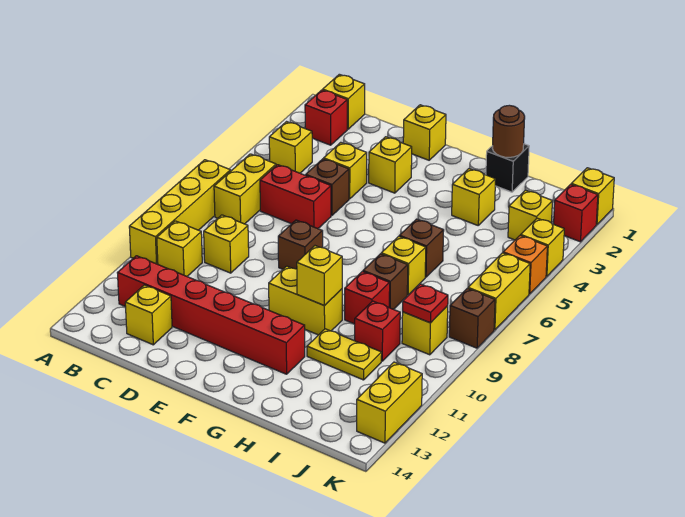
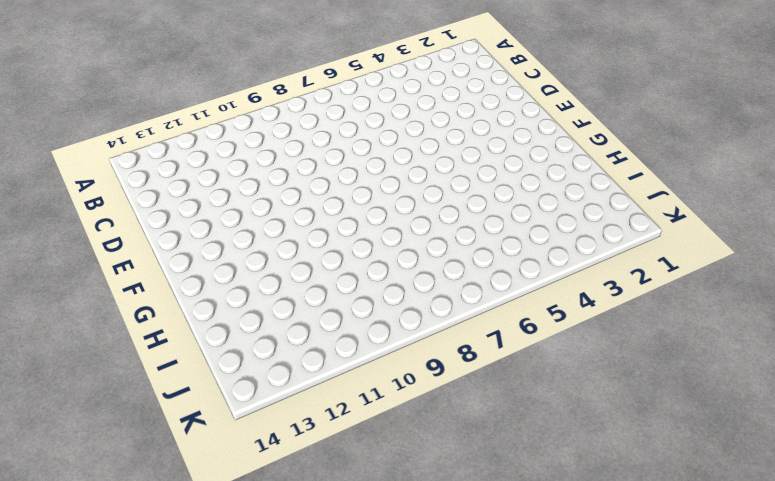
none -> yellow brick A7:A10 level 1
none -> yellow brick B1 level 1
none -> red brick B2 level 1
none -> yellow brick B4 level 1

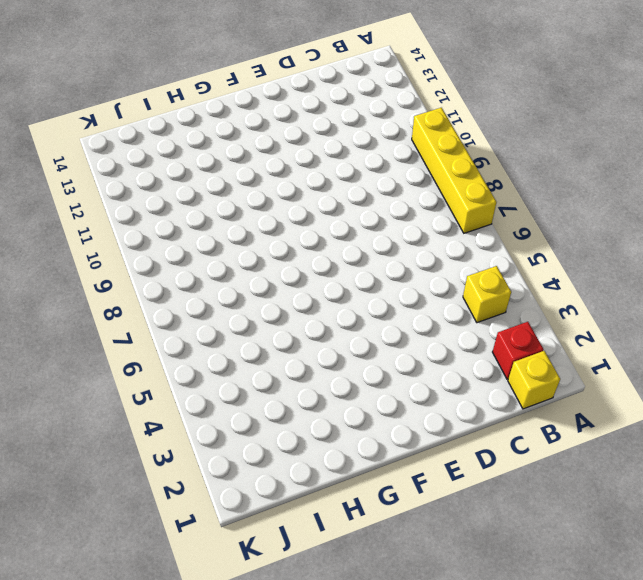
none -> yellow brick B6:B7 level 1
none -> yellow brick B10 level 1
none -> red brick B12:G12 level 1
none -> red brick C6:D6 level 1

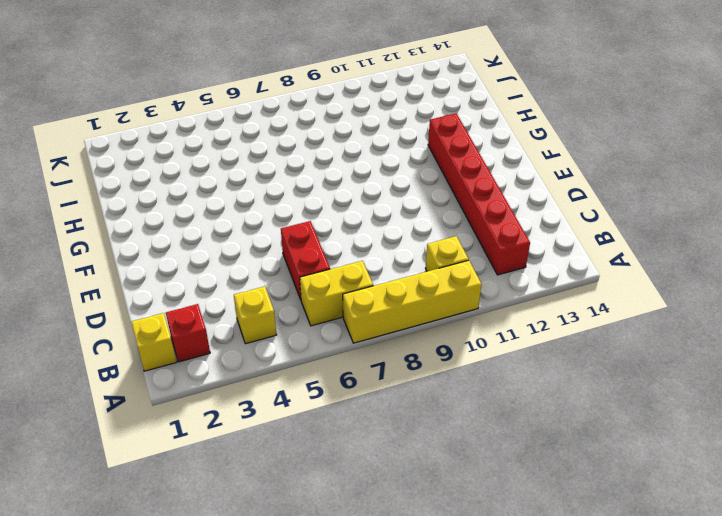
none -> yellow brick C9 level 1
none -> yellow brick C13 level 1
none -> yellow brick D4 level 1
none -> brown brick D5 level 1

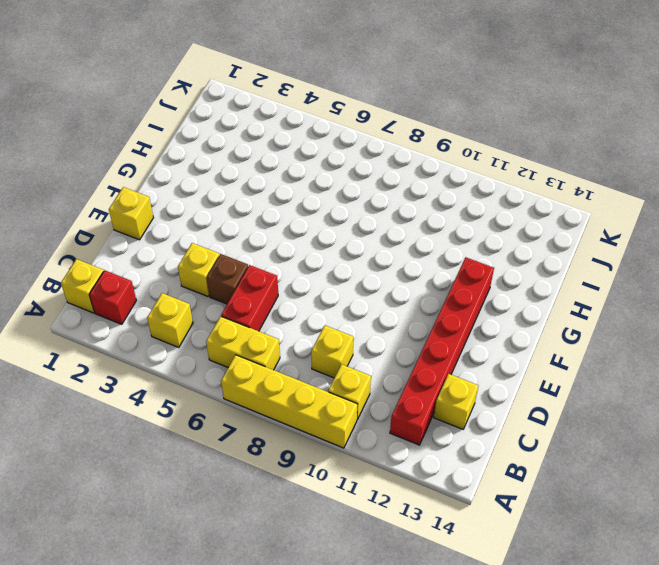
none -> yellow brick E3 level 1
none -> brown brick E8 level 1
none -> yellow brick F10:G10 level 1
none -> black brick H1 level 1

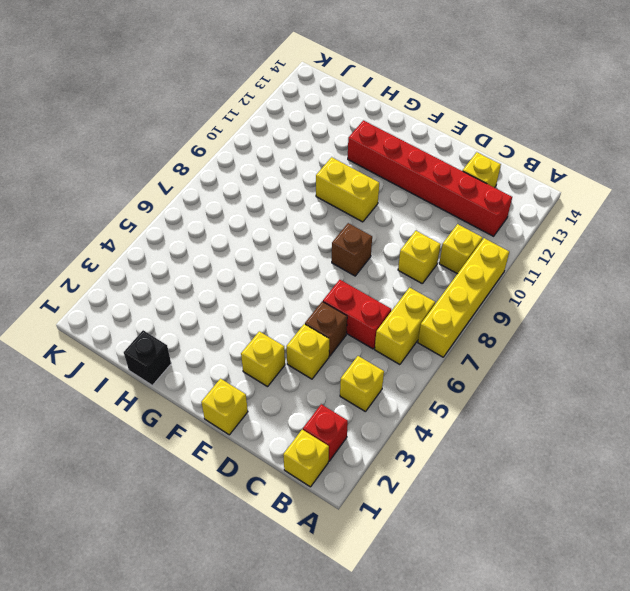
none -> yellow brick H3 level 1
none -> brown brick H6 level 1
none -> yellow brick H7 level 1
none -> brown brick H8 level 1

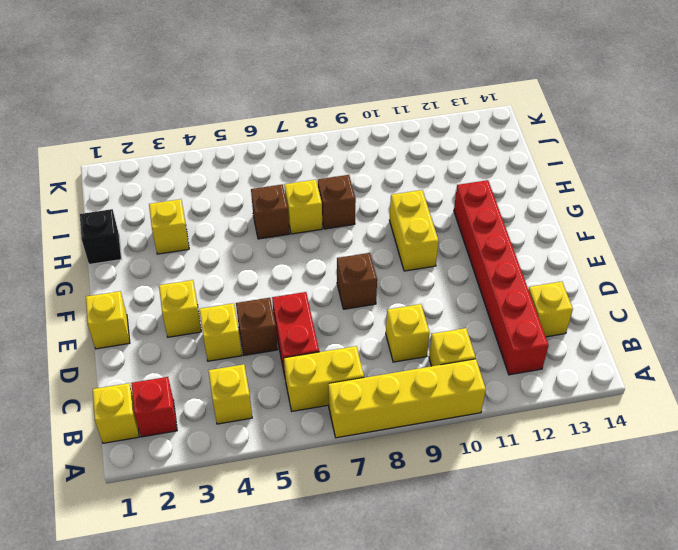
none -> red brick H9 level 1
none -> yellow plate H11:I11 level 1
none -> red brick I10 level 1
none -> yellow brick J3 level 1

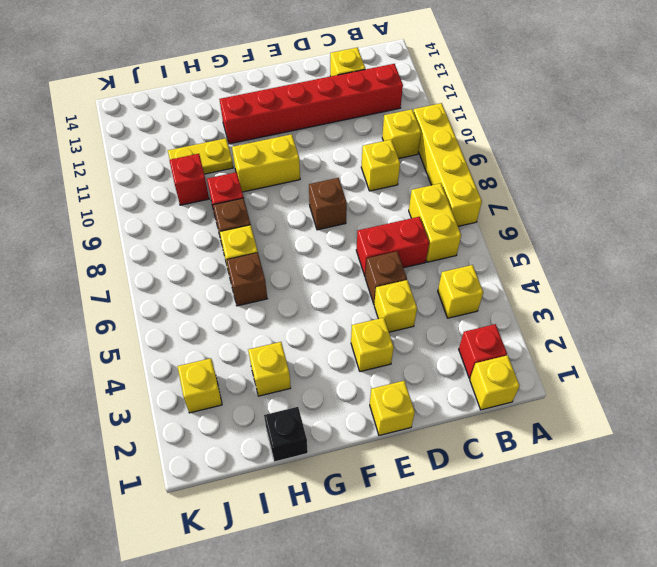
none -> yellow brick J9 level 1
none -> yellow brick K1 level 1
none -> red brick K2 level 1
none -> yellow brick K4 level 1

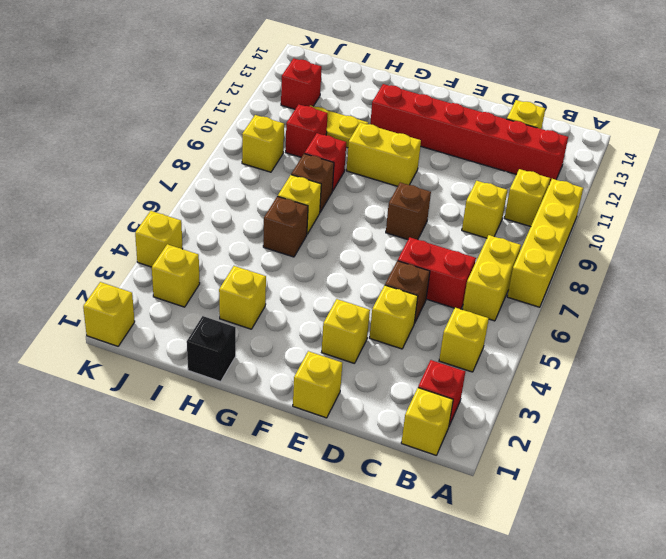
red brick J12 level 1 -> red brick K2 level 1
none -> orange brick K5 level 1
none -> yellow brick K6:K7 level 1
none -> brown brick K8 level 1
none -> yellow brick K12:K13 level 1

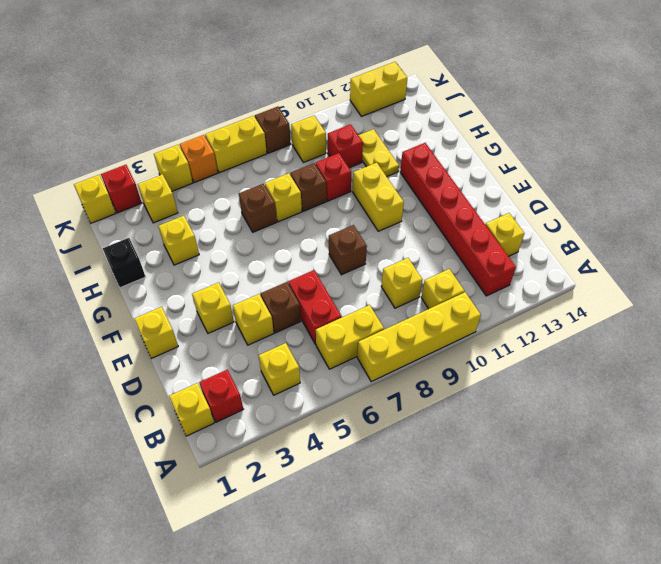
none -> yellow brick G10 level 2
none -> brown round brick H1 level 2
none -> red plate J9 level 2

